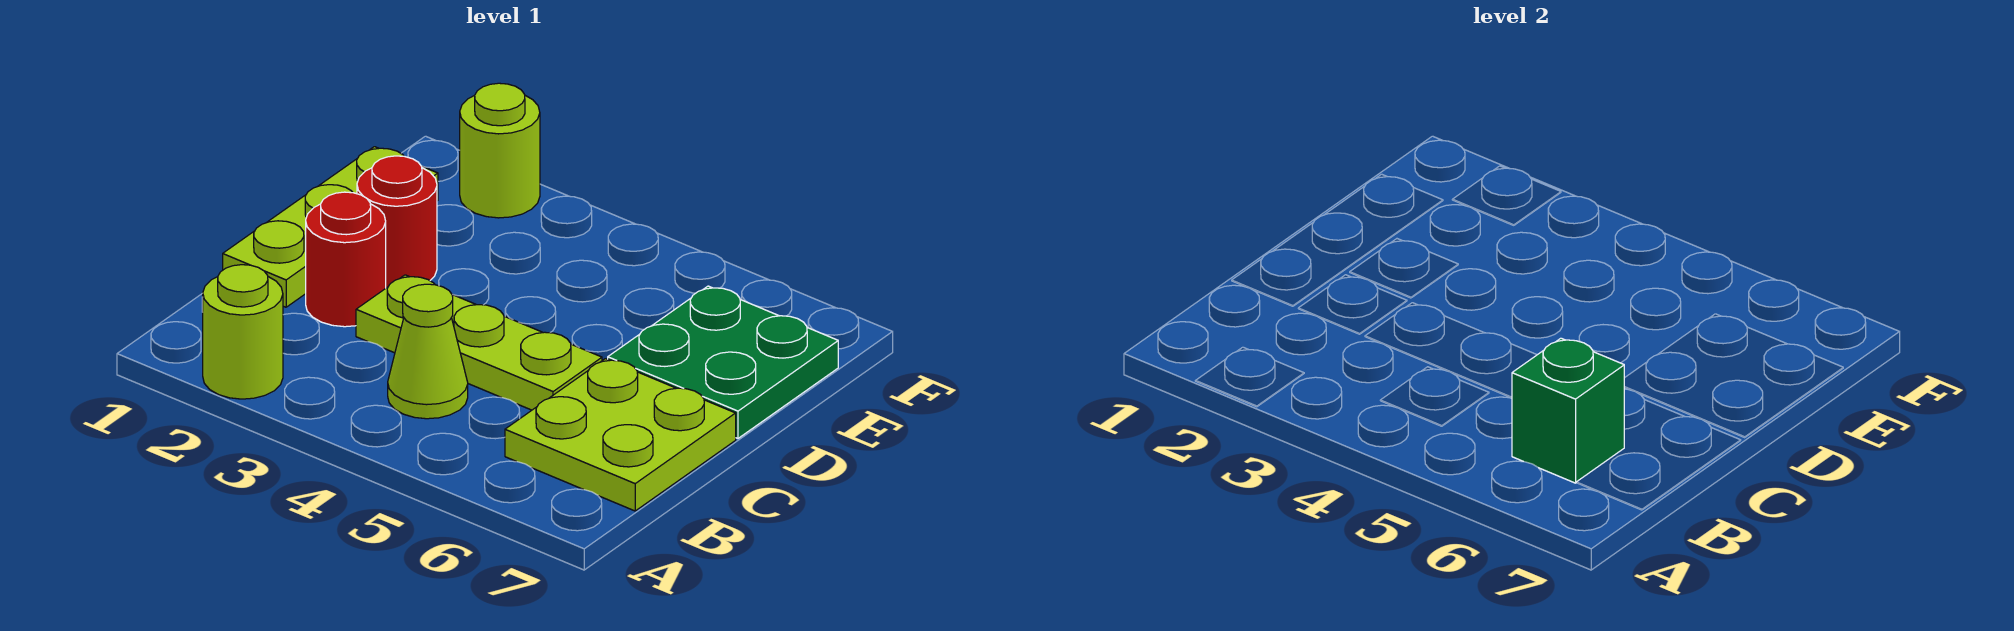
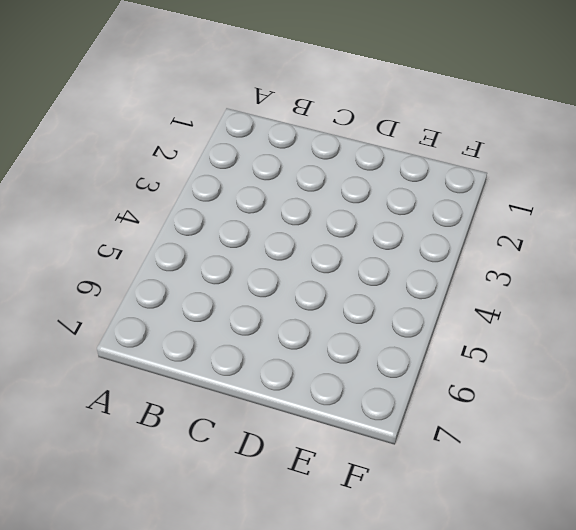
none -> lime round brick A2 level 1
none -> lime cone B4 level 1

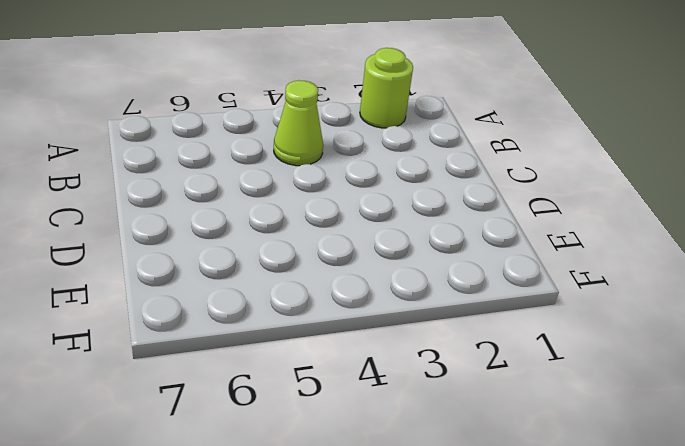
none -> lime plate B6:C7 level 1
none -> lime plate C1:E1 level 1

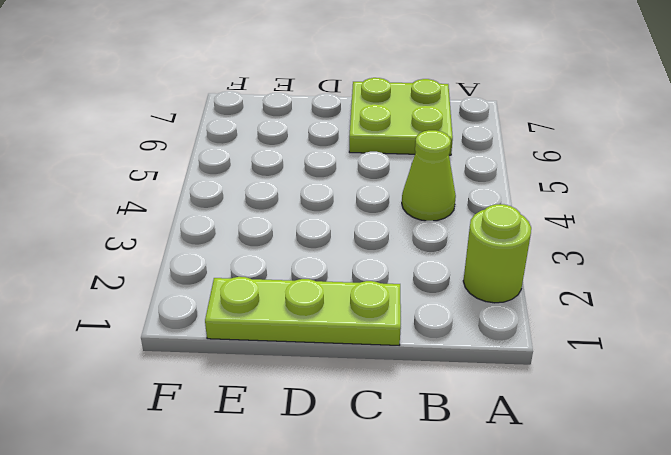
none -> red round brick C2 level 1
none -> lime plate C3:C5 level 1

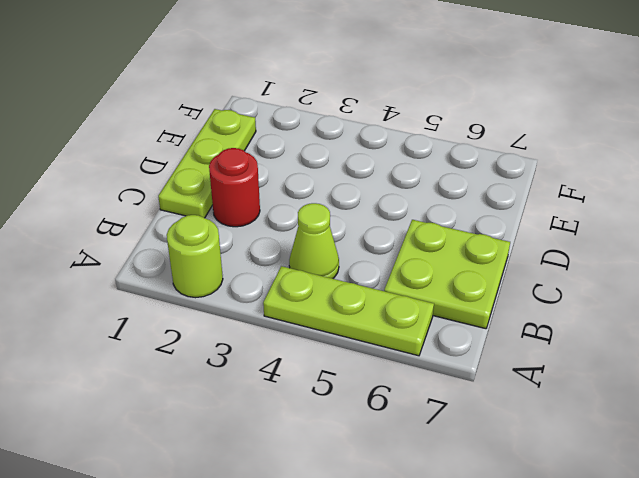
lime plate A4:A6 level 1 -> lime plate C3:C5 level 1
none -> red round brick D2 level 1
none -> green plate D6:E7 level 1

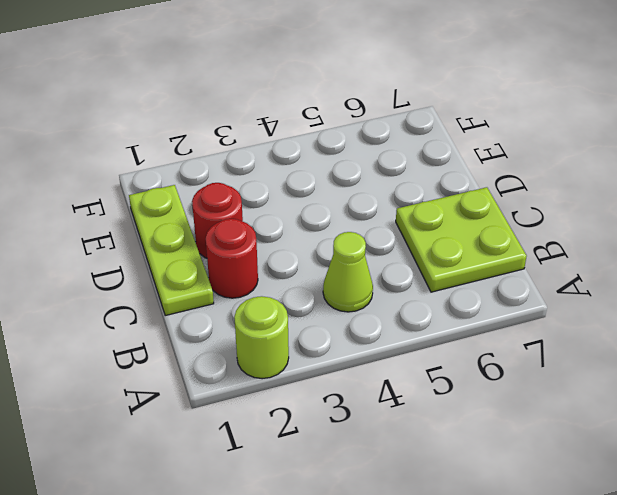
none -> lime plate C3:C5 level 1
none -> green plate D6:E7 level 1

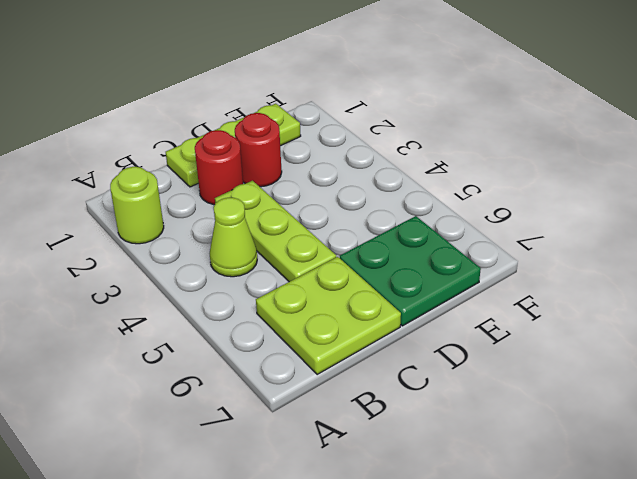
none -> lime round brick F2 level 1
none -> green brick B6 level 2

